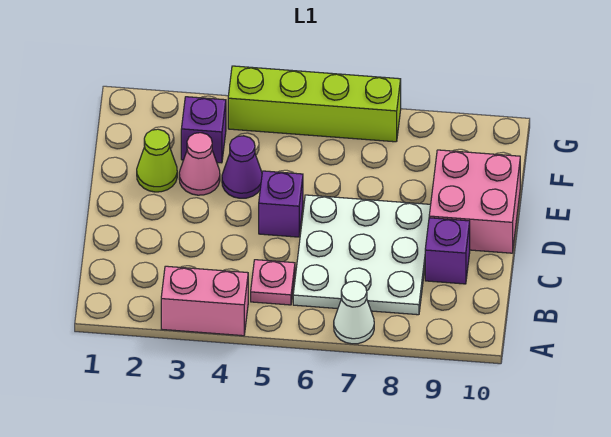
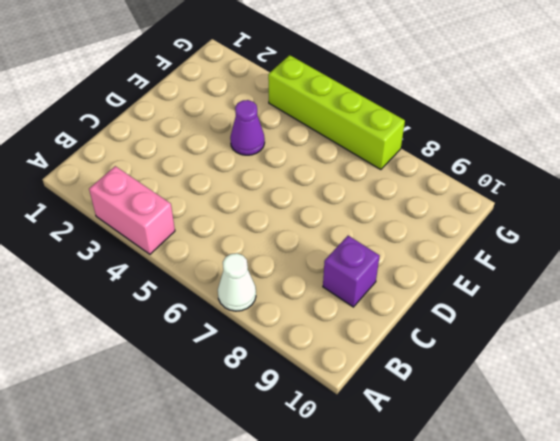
none -> pink plate B5 level 1
none -> white plate B6:D8 level 1
none -> purple brick D5 level 1

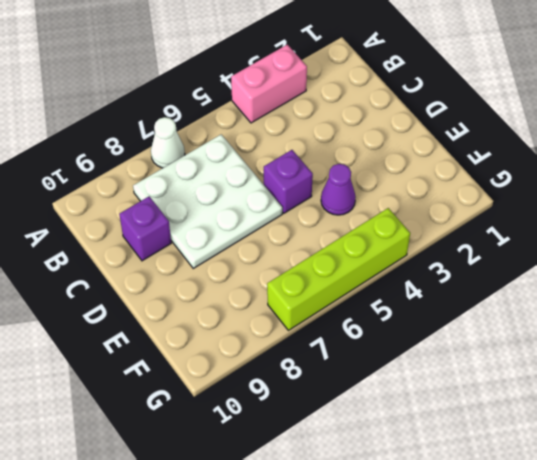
none -> pink plate B5 level 1
none -> pink brick D9:E10 level 1
none -> lime cone E2 level 1

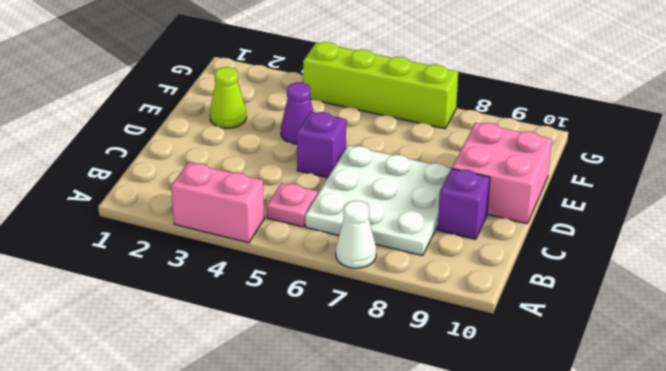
none -> pink cone E3 level 1
none -> purple brick F3 level 1

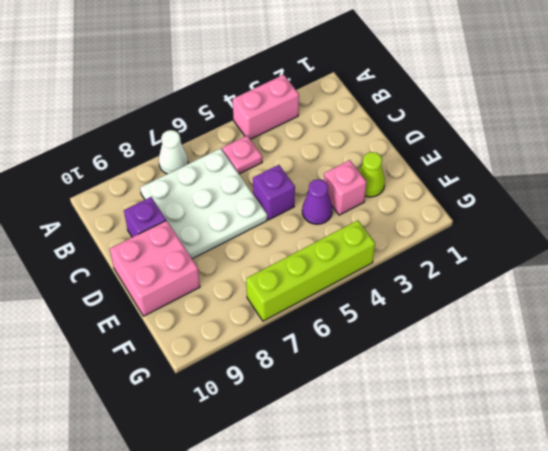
pink brick E3 level 1 -> pink cone E3 level 1
none -> purple brick F3 level 1

